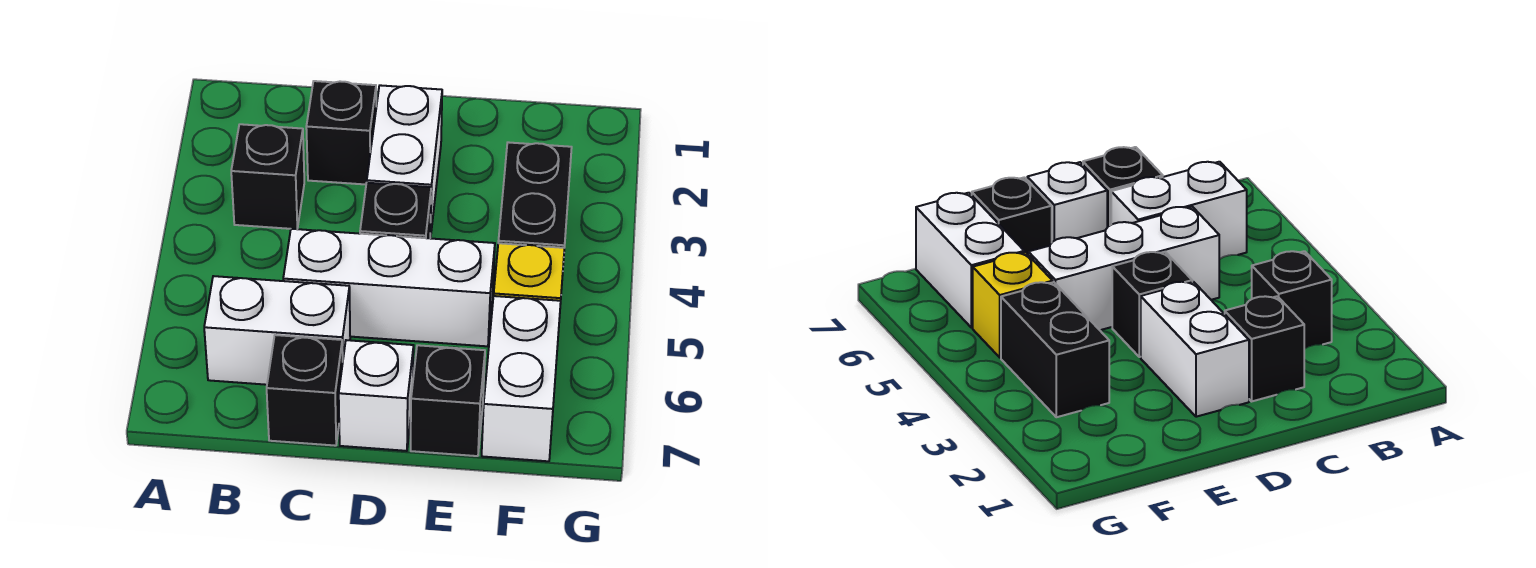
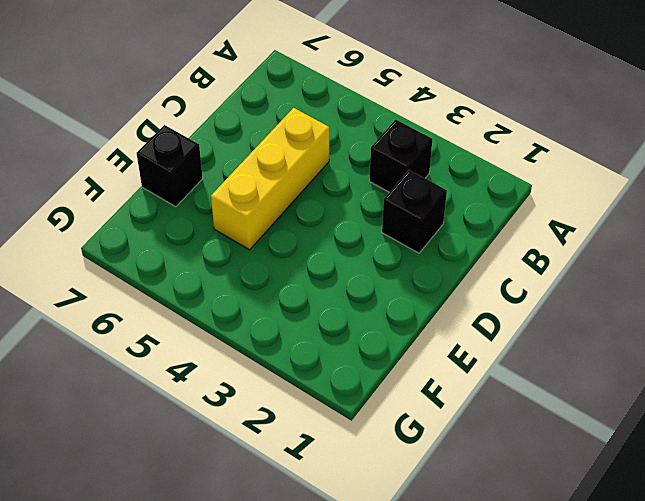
yellow brick C5:E5 level 1 -> white brick C5:E5 level 1
none -> white brick B6:C6 level 1
none -> black brick C7 level 1
none -> white brick D2:D3 level 1

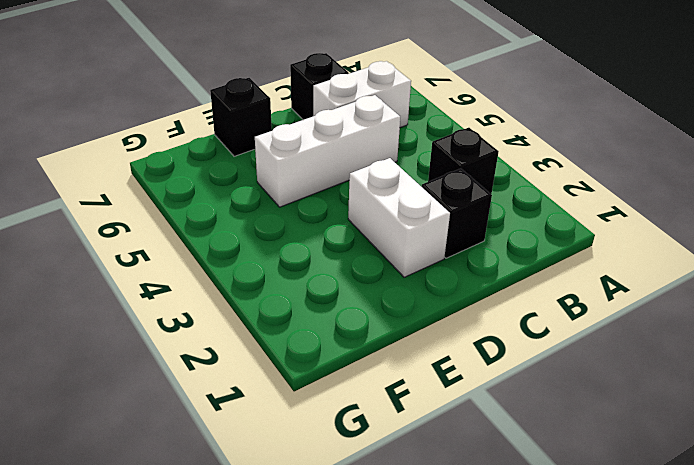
none -> black brick D4 level 1
none -> white brick D7 level 1
none -> black brick F3:F4 level 1

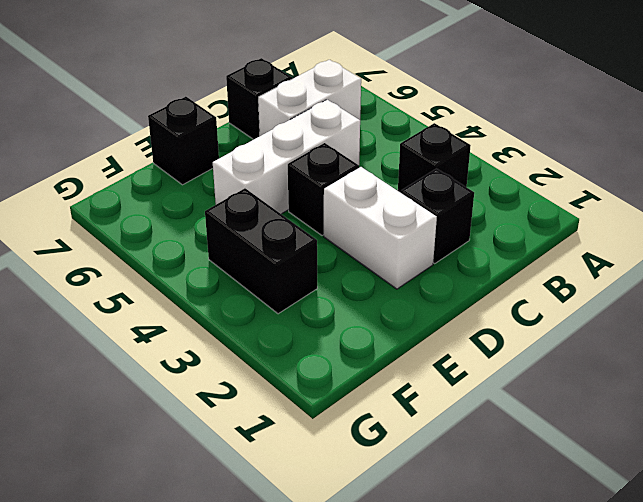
none -> white brick D7 level 1
none -> yellow brick F5 level 1
none -> white brick F6:F7 level 1

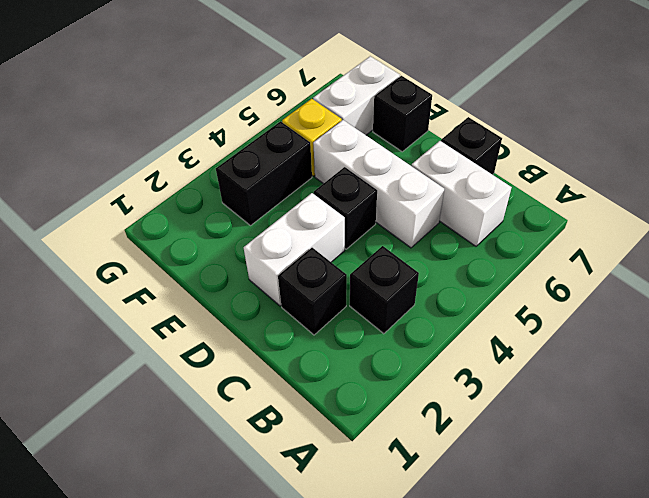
none -> white brick D7 level 1

